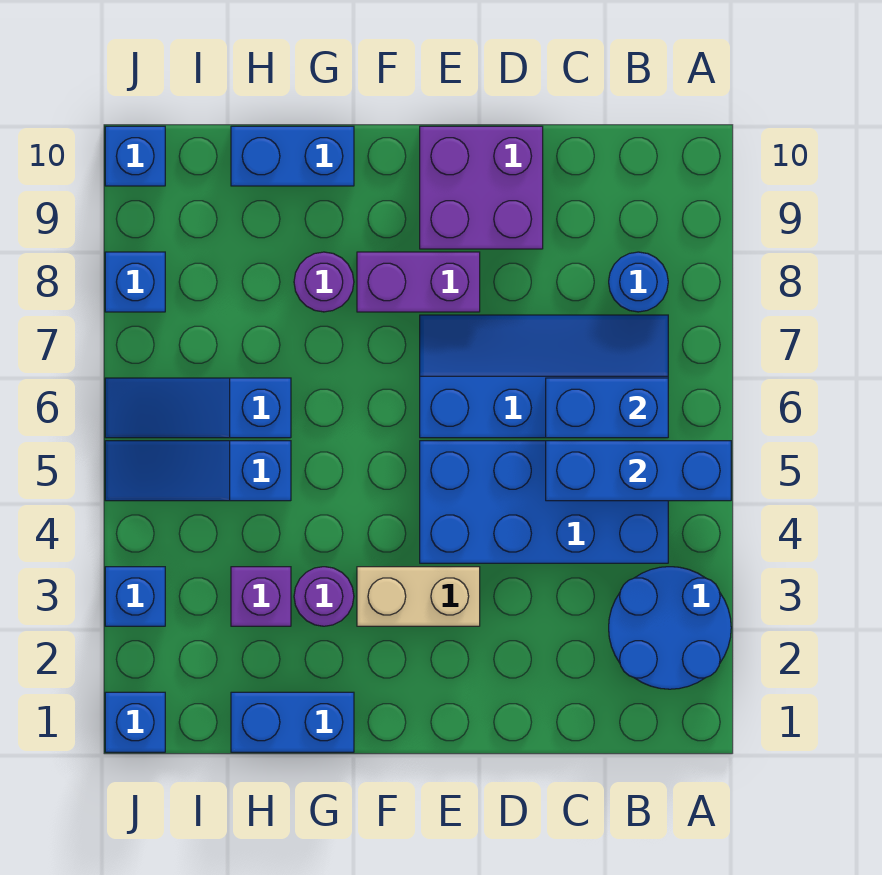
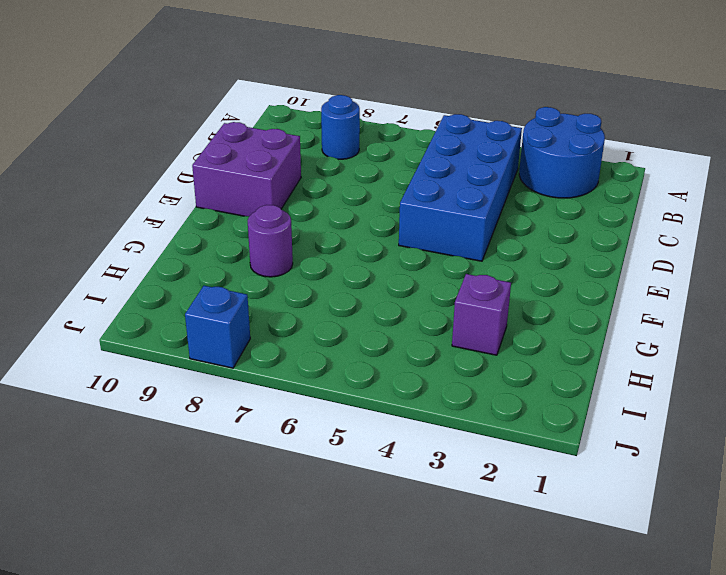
none -> blue slope B6:E7 level 1 top 6
none -> tan brick E3:F3 level 1
none -> purple brick E8:F8 level 1

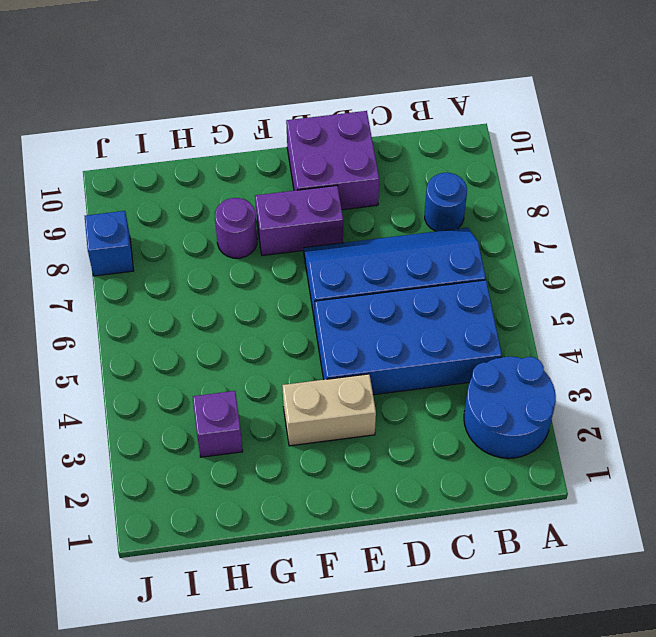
none -> blue brick G1:H1 level 1
none -> purple round brick G3 level 1
none -> blue brick G10:H10 level 1

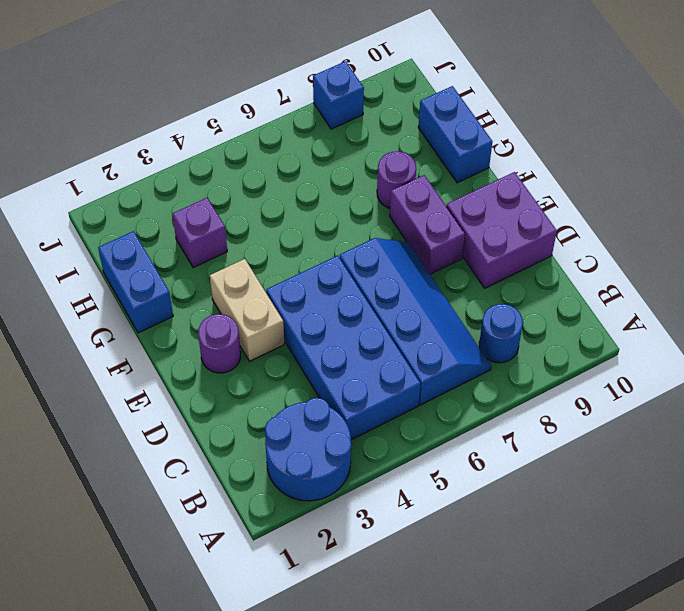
purple round brick E2 level 1 -> purple round brick G3 level 1
none -> blue slope H5:J5 level 1 top H
none -> blue slope H6:J6 level 1 top H
none -> blue brick J1 level 1

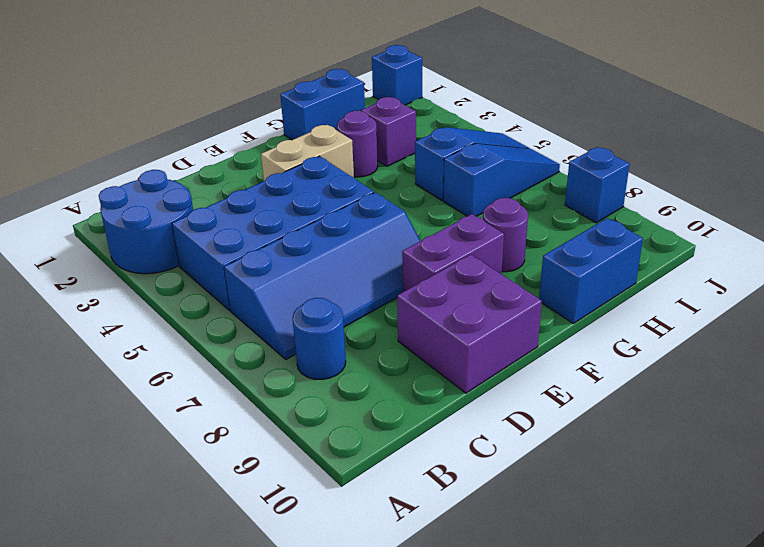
none -> blue brick J3 level 1
none -> blue brick J10 level 1
none -> blue brick A5:C5 level 2

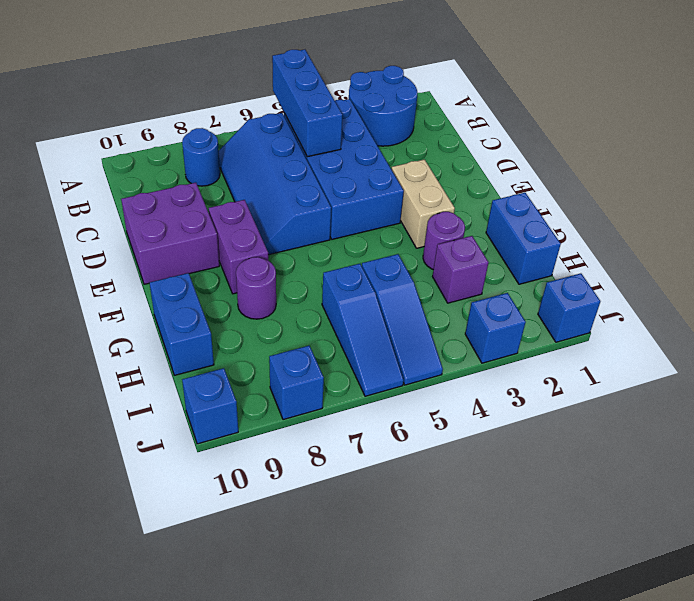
none -> blue brick B6:C6 level 2

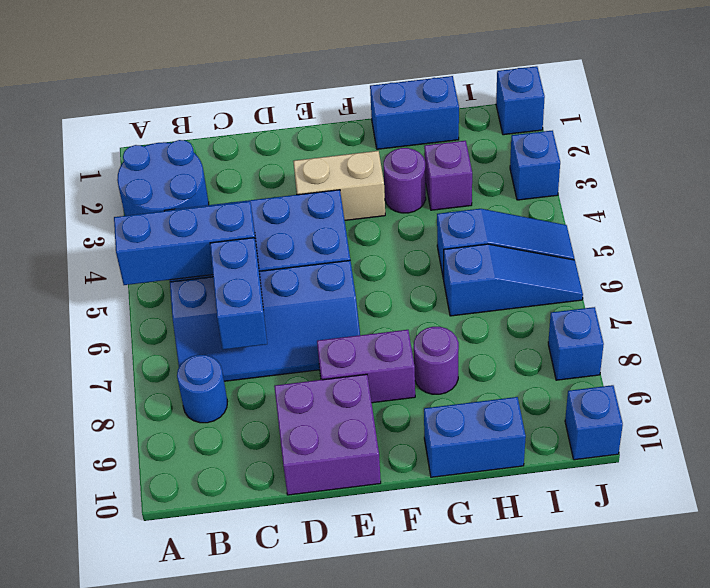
blue brick C6:C7 level 2 -> blue brick B6:C6 level 2

